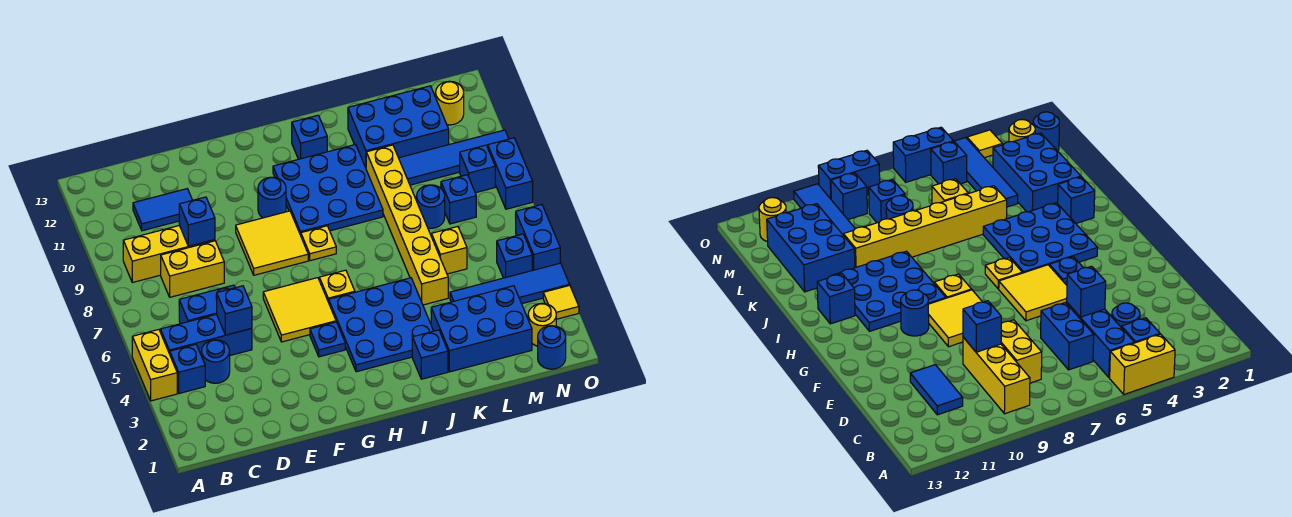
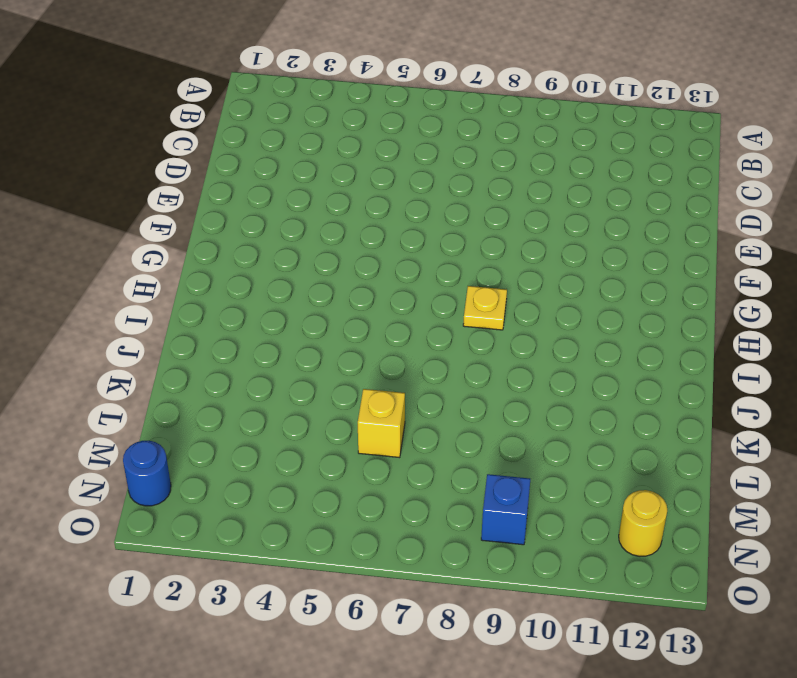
none -> yellow brick A4:A5 level 1
none -> blue brick B4 level 1
none -> blue brick B5:D5 level 1
none -> yellow brick B9:D9 level 1

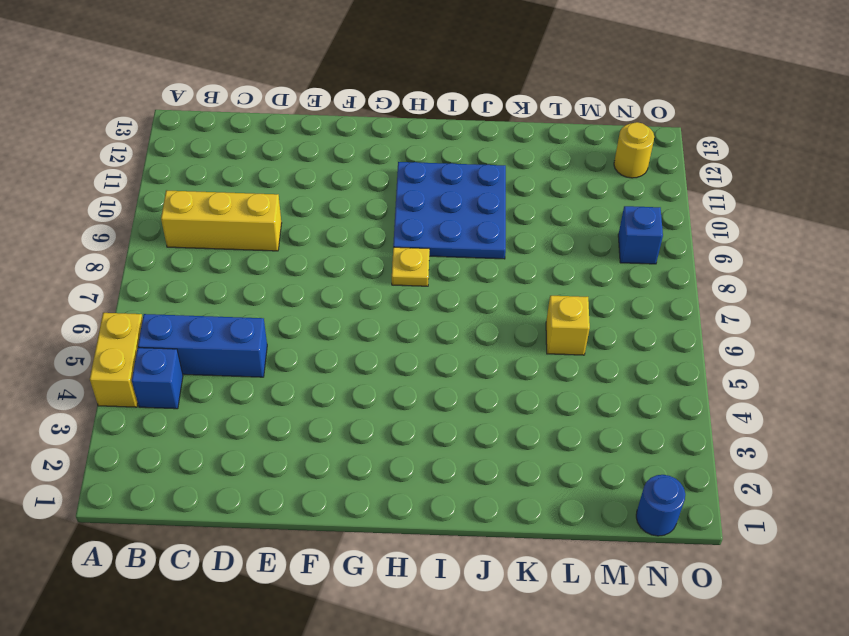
none -> blue round brick C4 level 1
none -> blue brick C6:D6 level 1
none -> yellow brick C8:D8 level 1
none -> blue tile C11:D11 level 1

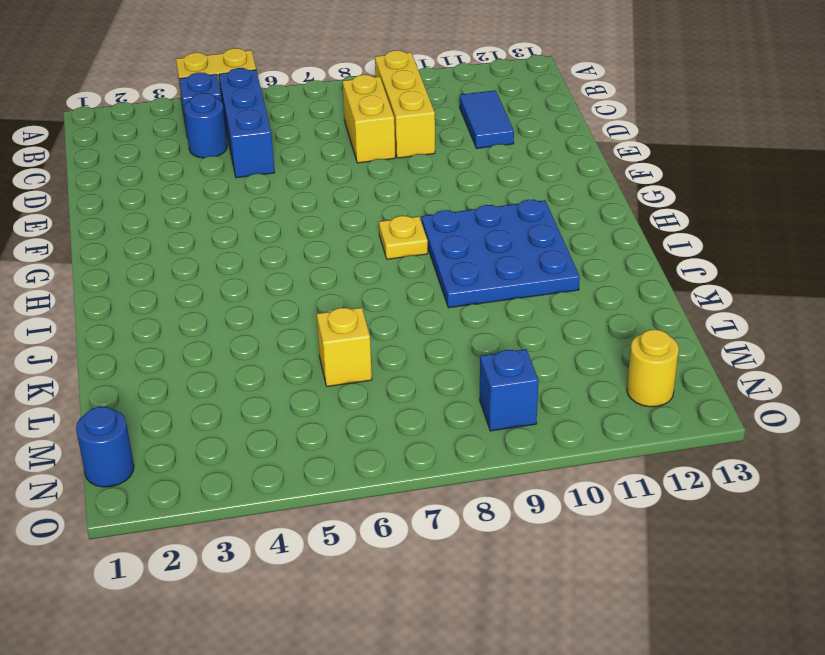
none -> blue brick C6:D6 level 1
none -> yellow tile F5:G6 level 1
none -> yellow tile F8:G9 level 1
none -> blue plate G4 level 1

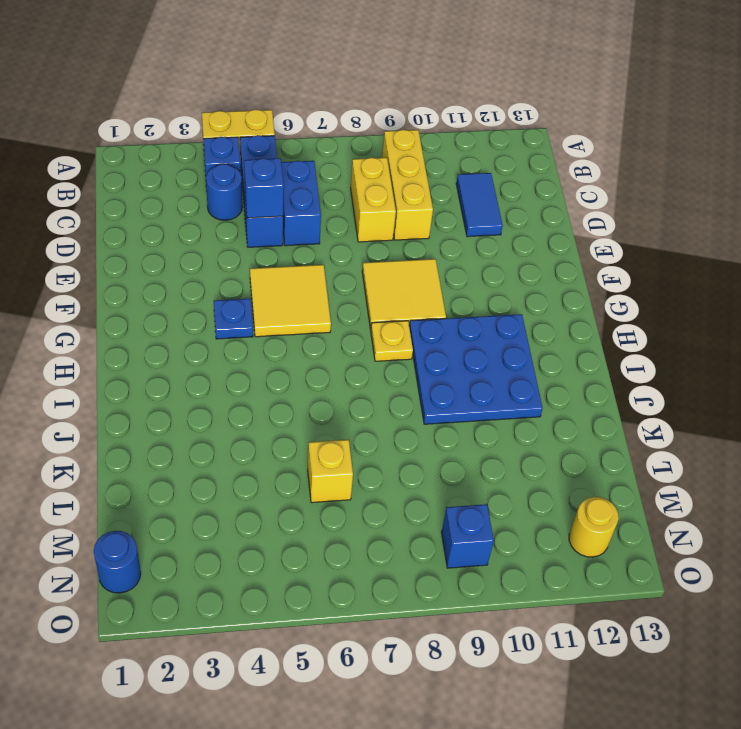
none -> blue round brick G10 level 1
none -> blue plate H3:J5 level 1
none -> yellow plate H6 level 1
none -> blue brick I12 level 1

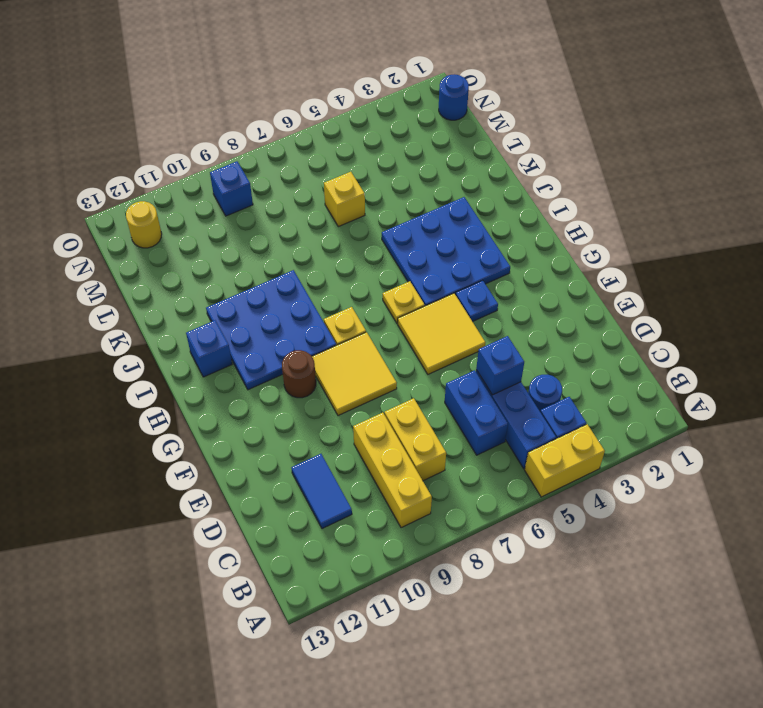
brown round brick G10 level 1 -> blue round brick G10 level 1
none -> blue brick J2 level 1
none -> blue brick K2:M3 level 1
none -> yellow brick K5:K10 level 1
none -> blue brick K11:M12 level 1

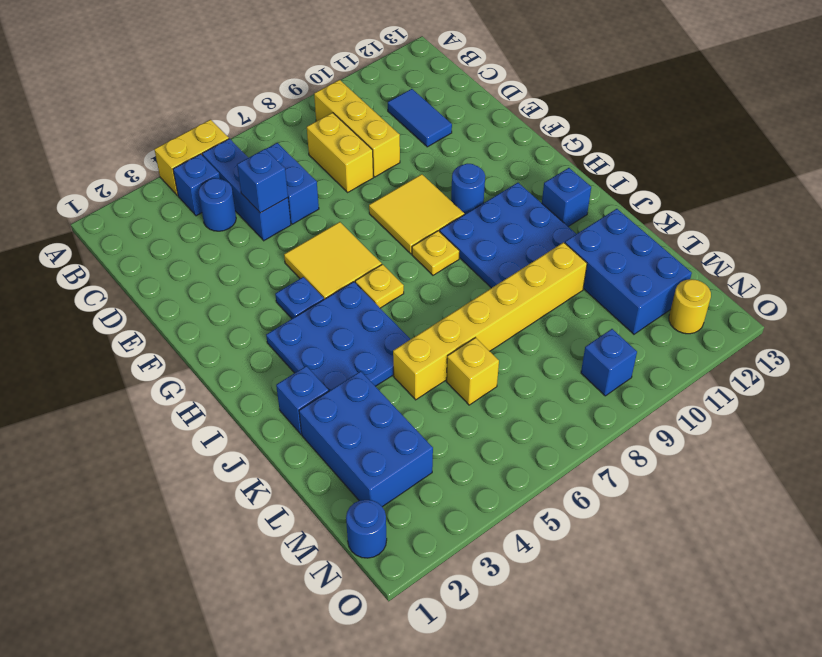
none -> blue tile L4:O4 level 1
none -> blue round brick L8 level 1
none -> blue tile L10:O10 level 1
none -> blue brick M8 level 1

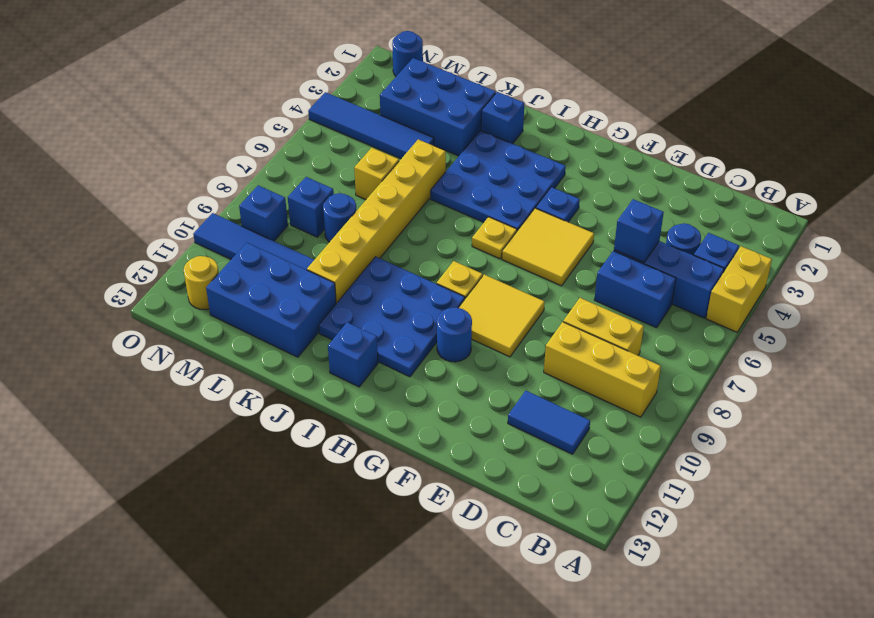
none -> yellow round brick N2 level 1
none -> blue brick N5 level 1
none -> yellow tile O3 level 1
none -> blue brick O5:O6 level 1

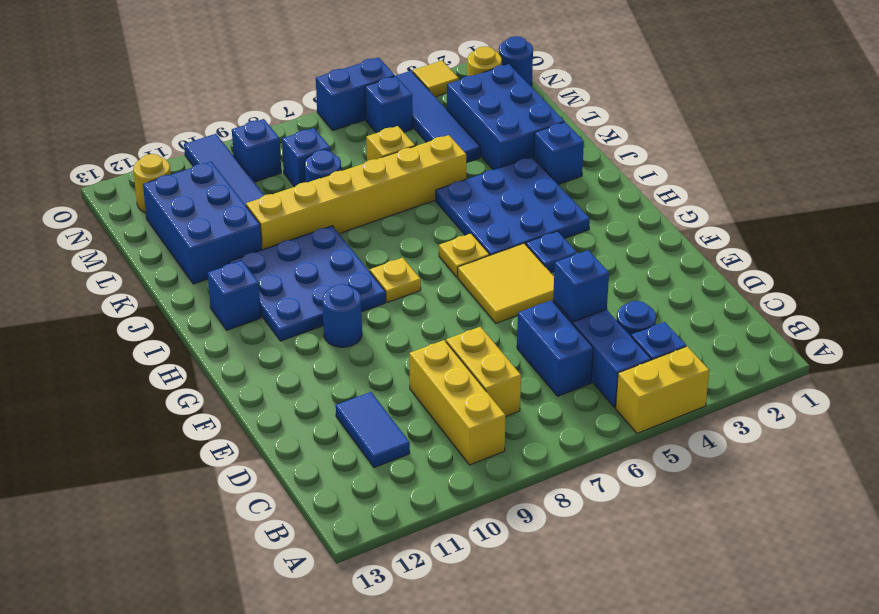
none -> yellow tile F8:G9 level 1
none -> blue brick O8:O9 level 1
none -> blue brick D9 level 2

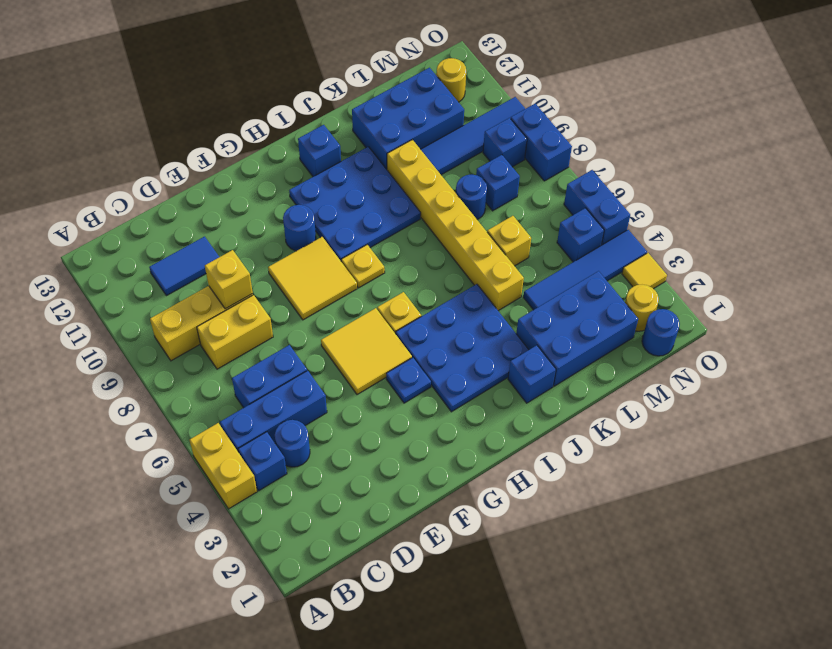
yellow brick D9 level 2 -> blue brick D9 level 2
none -> blue brick D5 level 2

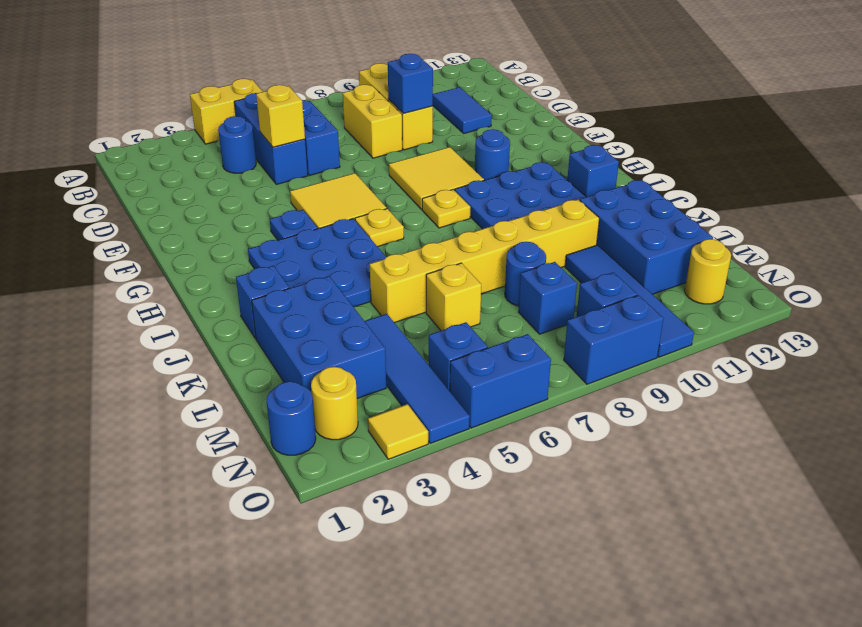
yellow brick D5 level 2 -> blue brick D5 level 2
none -> blue brick B4 level 1

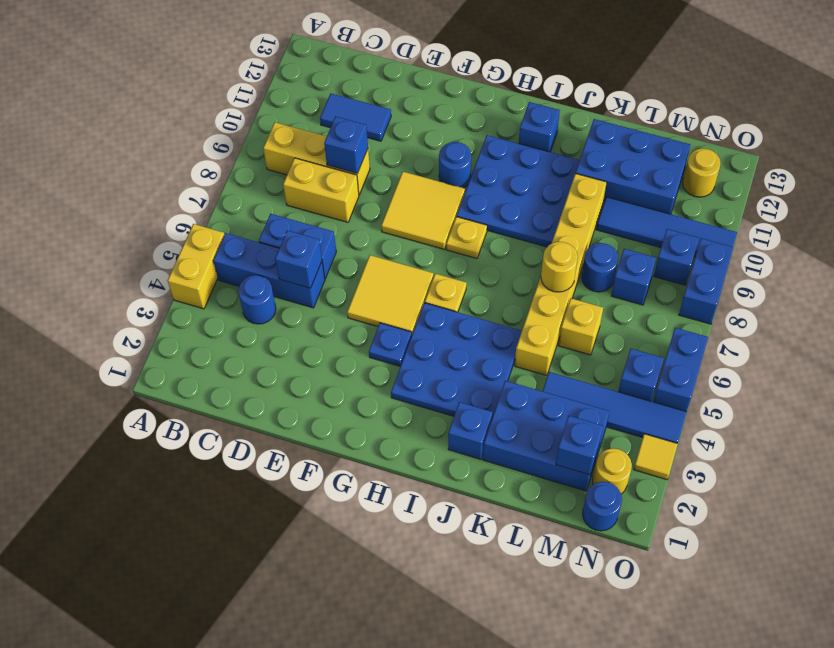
yellow round brick K7 level 2 -> none
blue brick M2 level 2 -> blue brick B4 level 1

